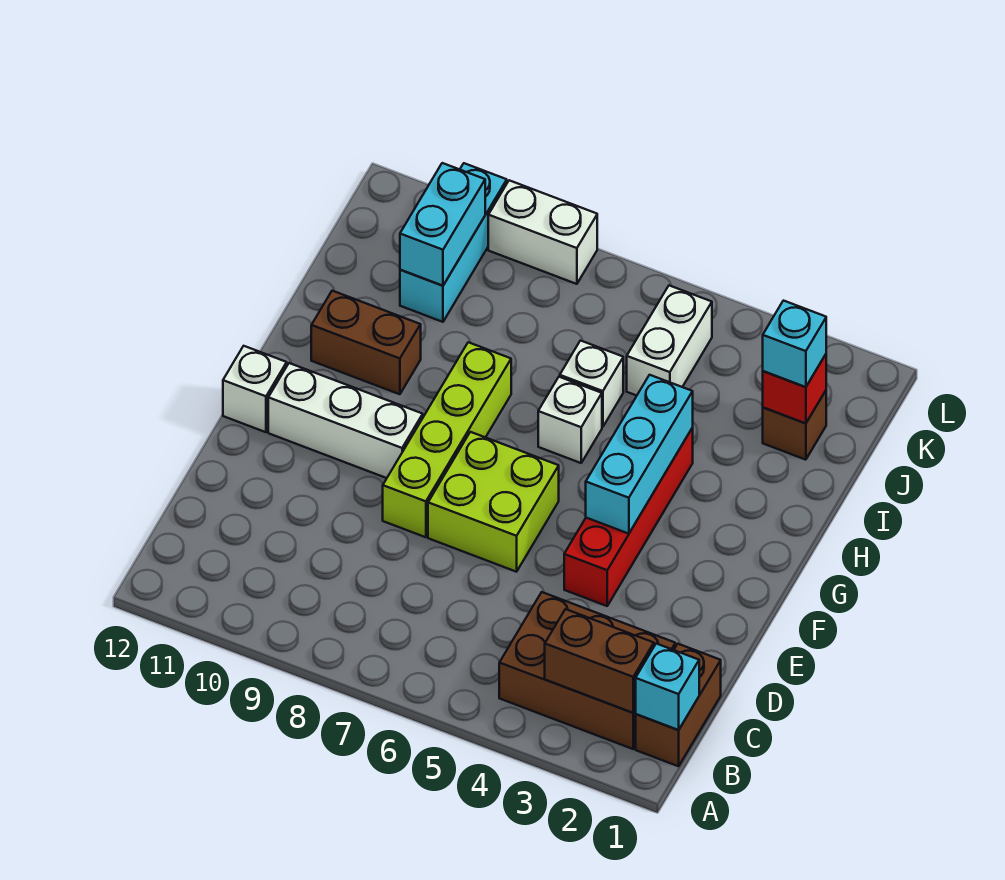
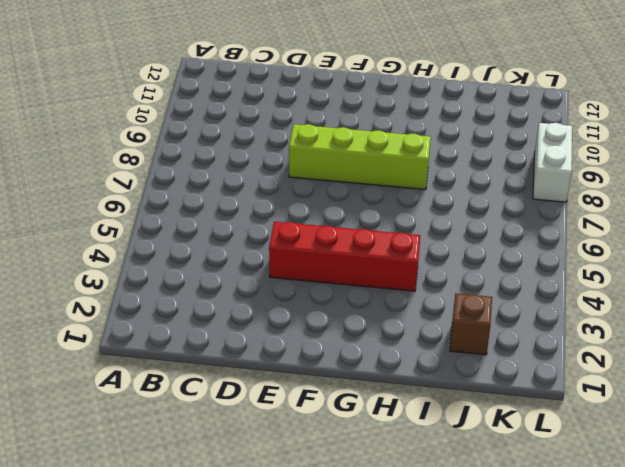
none -> brown brick B1:C1 level 1
none -> brown brick B2:C4 level 1
none -> lime brick E6:F7 level 1

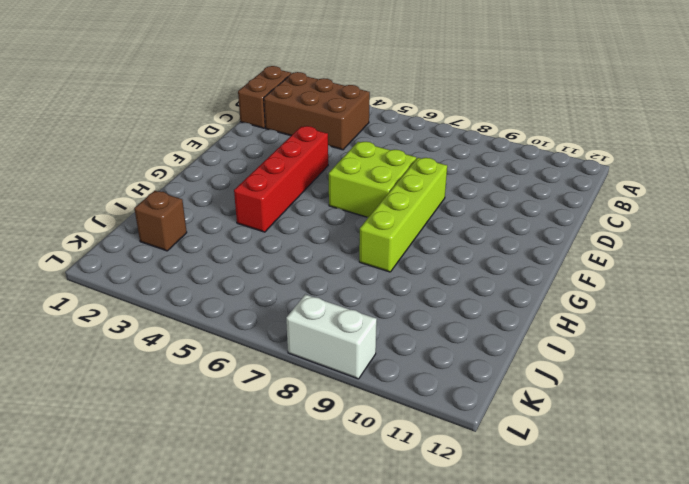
none -> white brick F9:F11 level 1
none -> white brick F12 level 1
none -> white brick H6 level 1

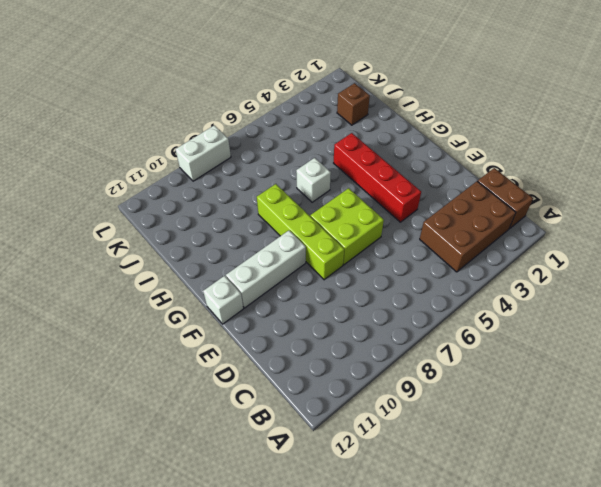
none -> brown brick H10:H11 level 1
none -> white brick I6 level 1
none -> white brick J5:K5 level 1

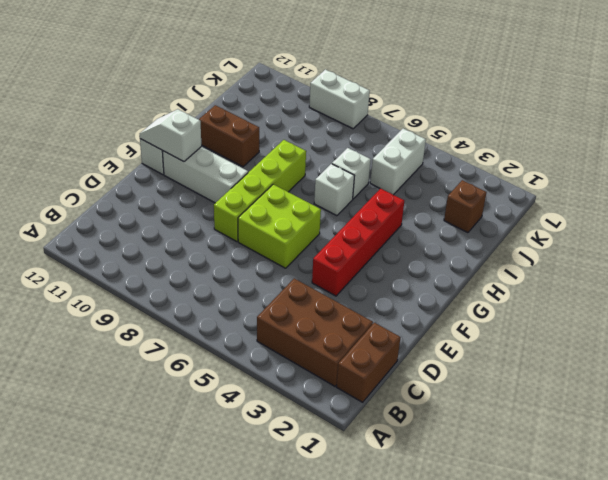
white slope F11:F12 level 2 top 11 -> none
none -> cyan brick J10:L10 level 1
none -> cyan brick B1 level 2
none -> brown brick B2:B3 level 2

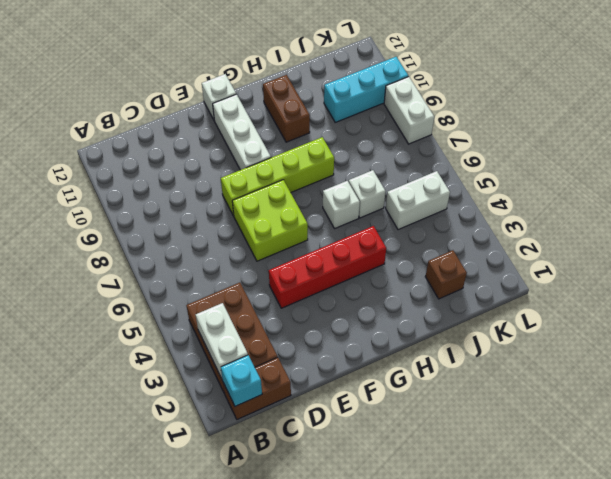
white brick B2:B3 level 2 -> brown brick B2:B3 level 2
none -> cyan brick F4:H4 level 2
none -> red brick J2 level 2
none -> cyan brick J10:K10 level 2

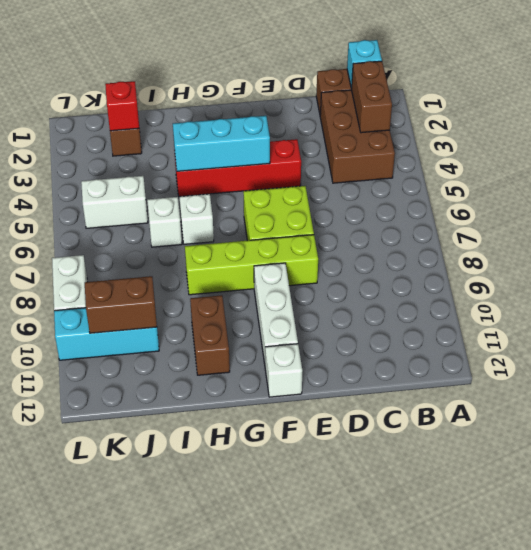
brown brick J10:K10 level 2 -> cyan brick J10:K10 level 2
none -> cyan brick J2 level 3

